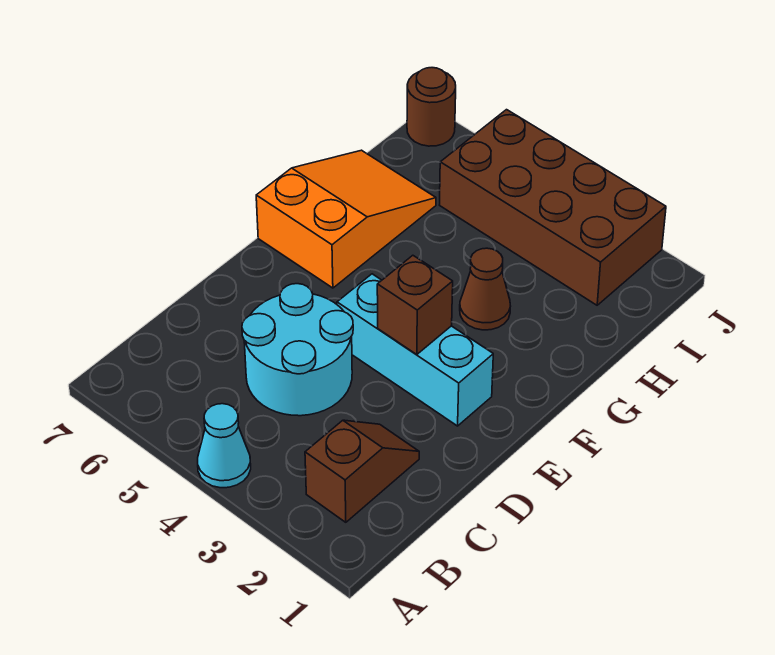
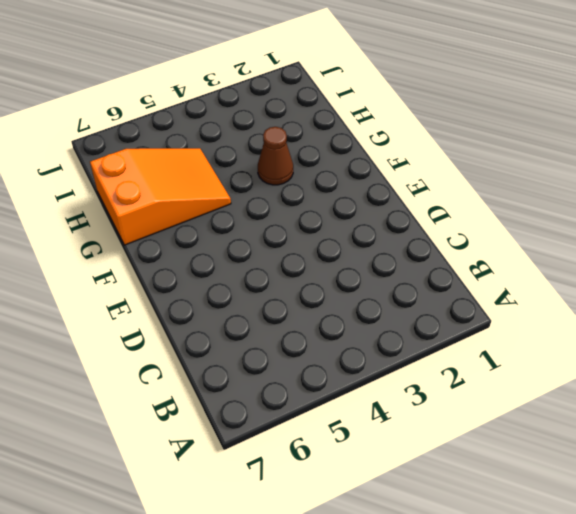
orange slope G5:H7 level 1 top 7 -> orange slope F6:H7 level 1 top F
none -> cyan cone A4 level 1
none -> brown slope B2:C2 level 1 top B

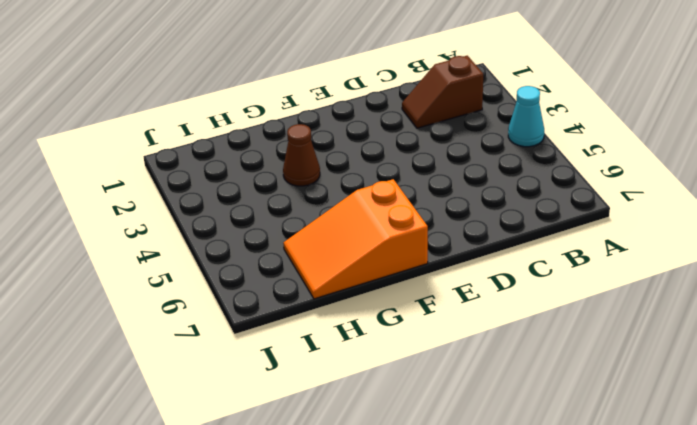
none -> cyan round brick C4:D5 level 1
none -> cyan brick E2:E4 level 1

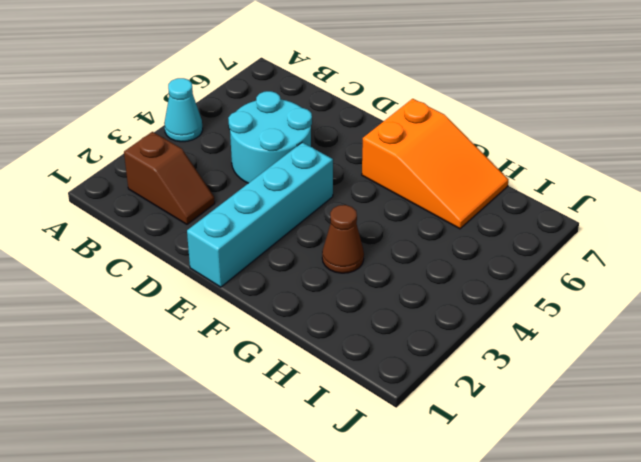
cyan brick E1:E4 level 1 -> cyan brick E2:E4 level 1
none -> brown brick I2:J5 level 1
none -> brown round brick J7 level 1

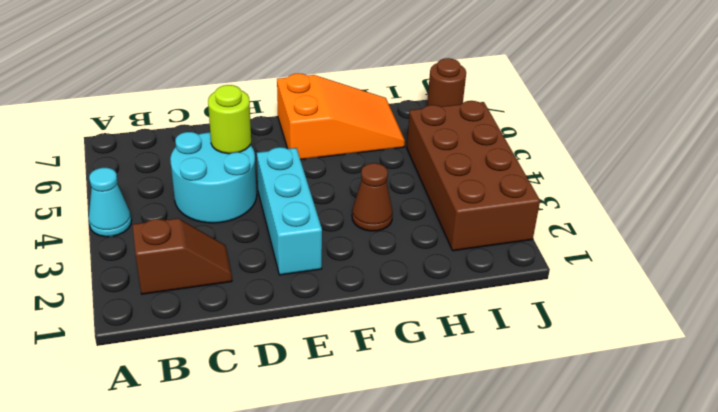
lime round brick D5 level 2 -> none
none -> brown brick E3 level 2

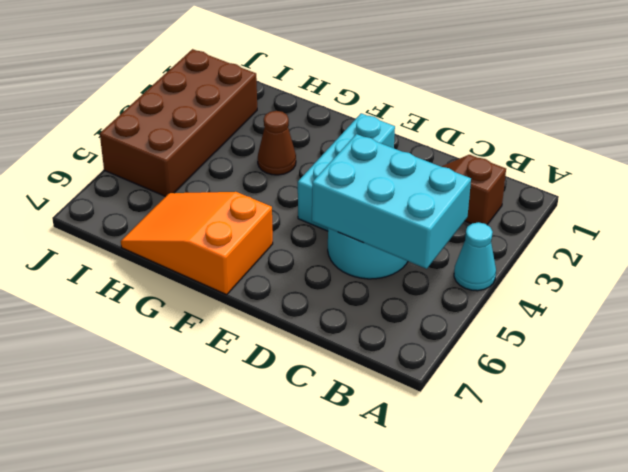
cyan brick B4:D5 level 2 -> none
none -> brown round brick J7 level 1
none -> brown brick E3 level 2

